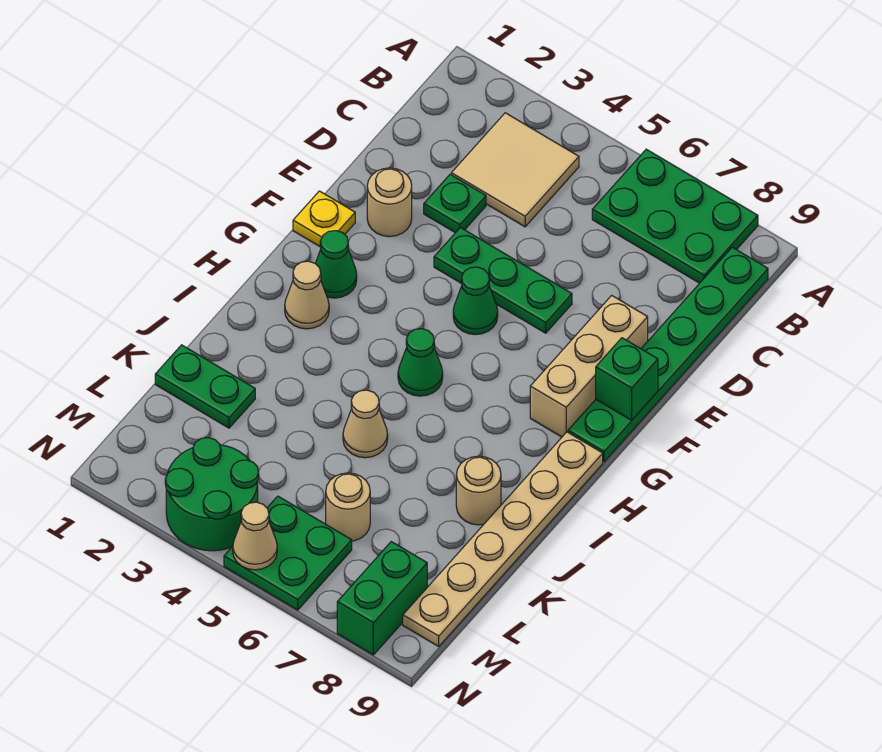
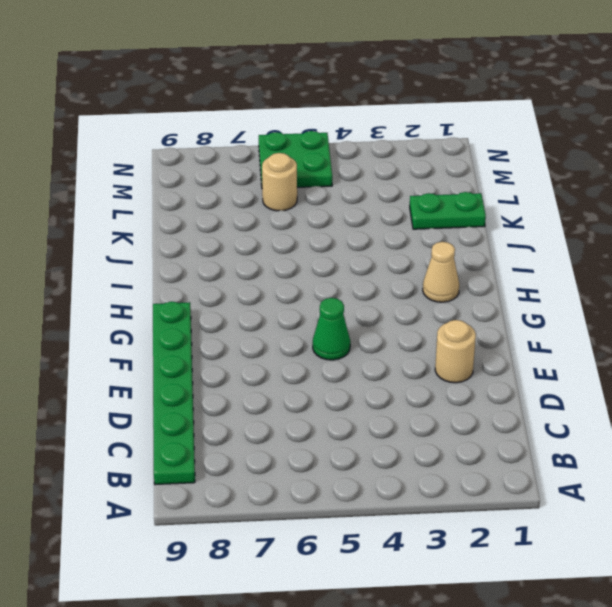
none -> green plate A6:B8 level 1
none -> tan tile B3:C4 level 1
none -> green plate D3 level 1

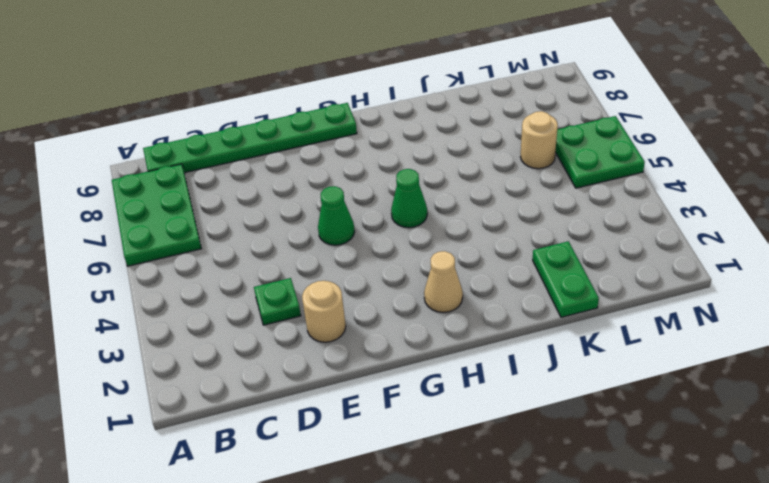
none -> tan tile B3:C4 level 1
none -> green plate E4:E6 level 1
none -> tan brick E8:G8 level 1

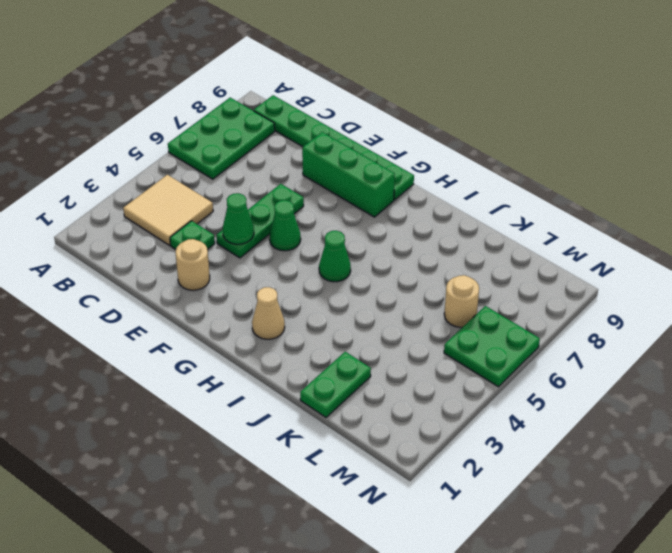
green cone E4 level 2 -> green cone G2 level 1
green brick E8:G8 level 1 -> tan brick E8:G8 level 1
none -> yellow plate F1 level 1
none -> tan plate H9:M9 level 1
none -> tan cone J5 level 1

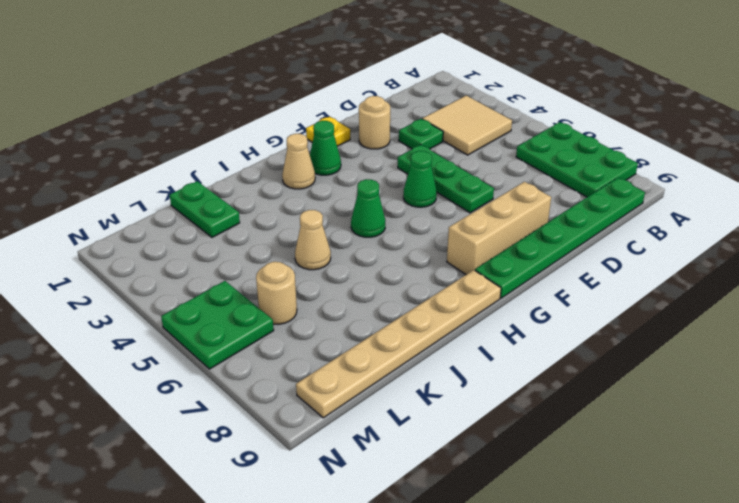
none -> tan round brick J8 level 1
none -> green round brick M3:N4 level 1
none -> green brick M8:N8 level 1

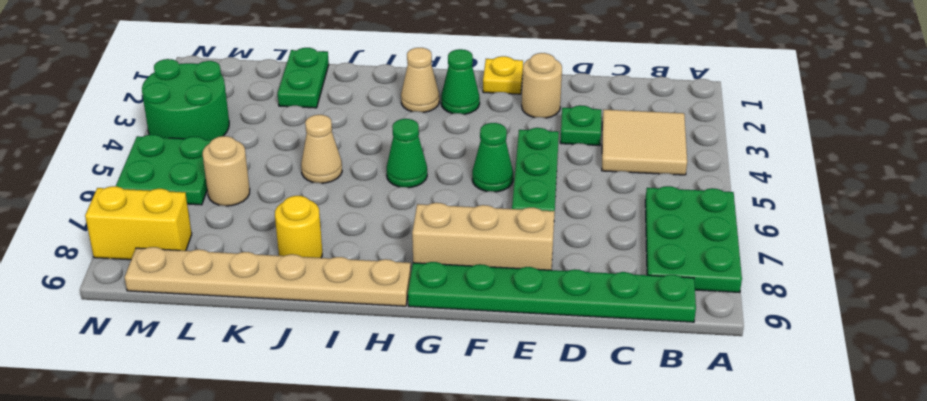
yellow round brick J8 level 1 -> tan round brick J8 level 1
yellow brick M8:N8 level 1 -> green brick M8:N8 level 1
none -> green brick F9 level 2
none -> tan cone N5 level 2

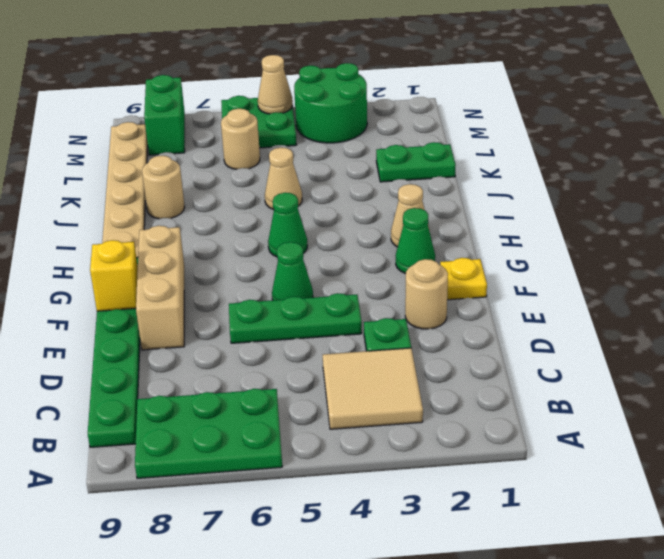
yellow brick F9 level 2 -> green brick F9 level 2

